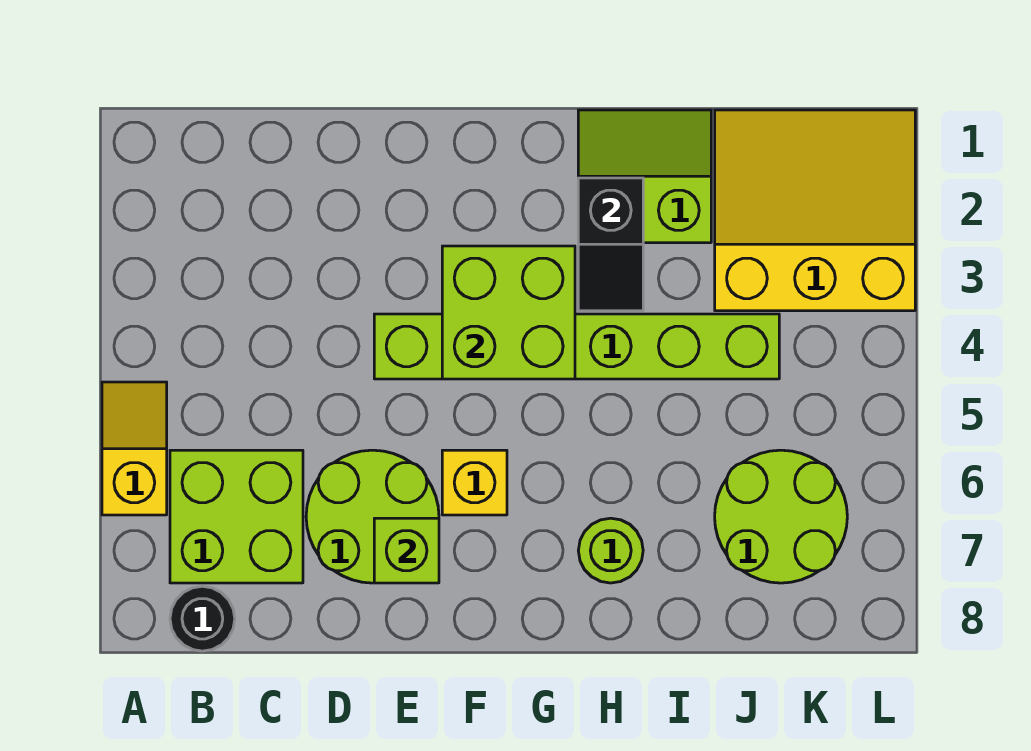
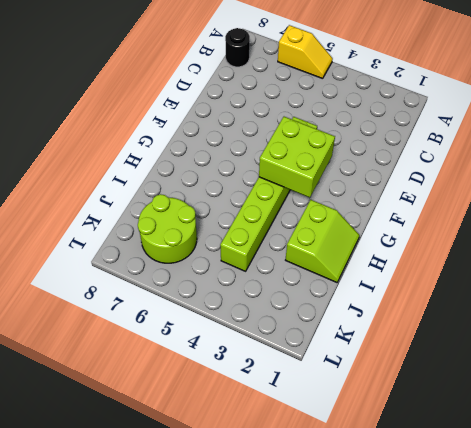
none -> lime brick B6:C7 level 1
none -> lime round brick D6:E7 level 1
none -> yellow brick F6 level 1

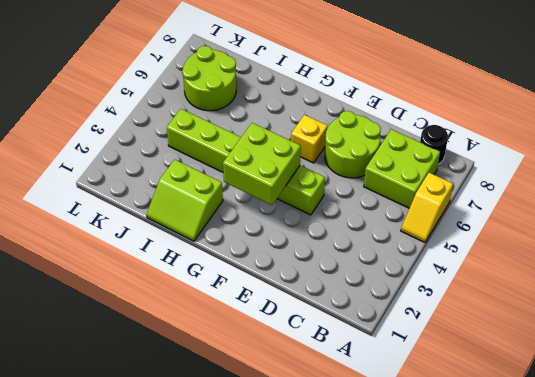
none -> lime round brick H7 level 1
none -> yellow slope J1:L3 level 1 top 3
none -> lime brick E7 level 2

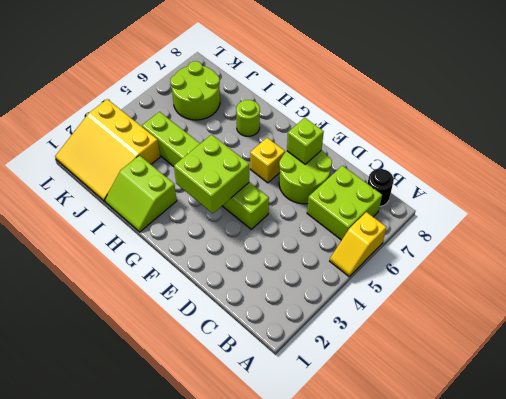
none -> black slope H2:H3 level 2 top 2

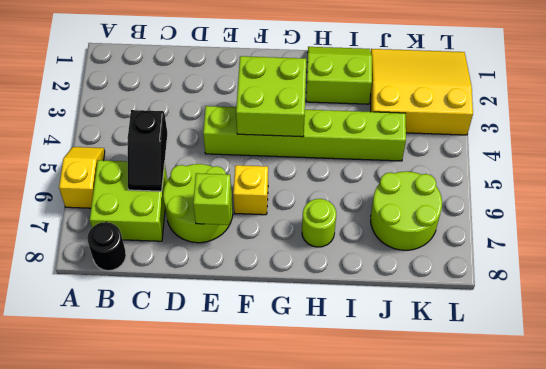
black slope C5:C6 level 2 top 5 -> black slope H2:H3 level 2 top 2

